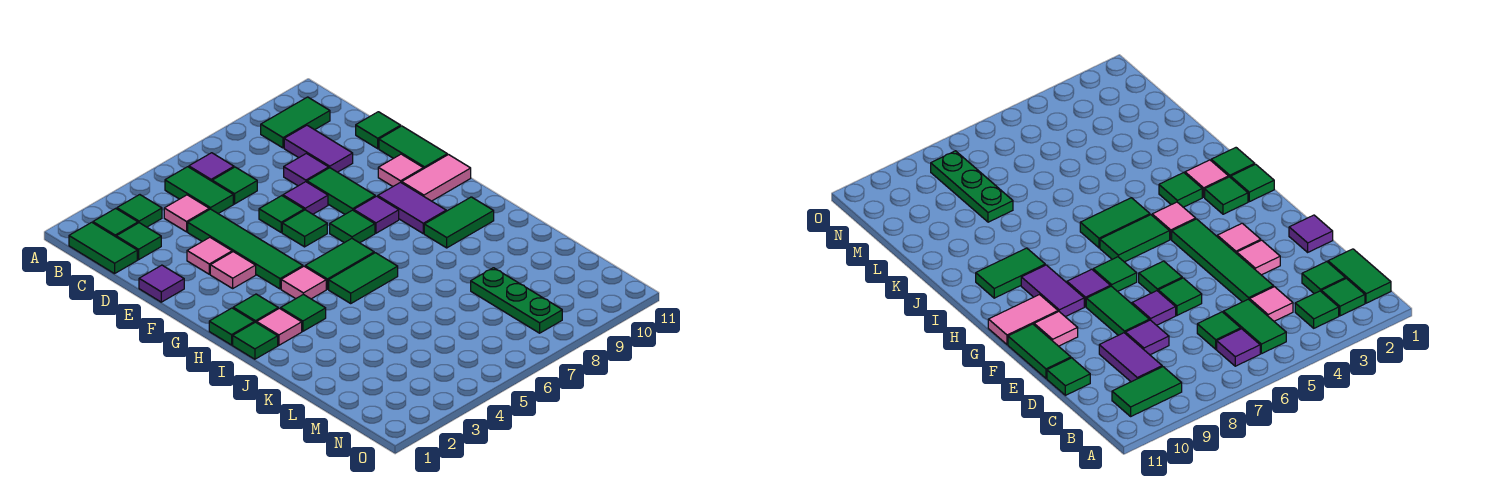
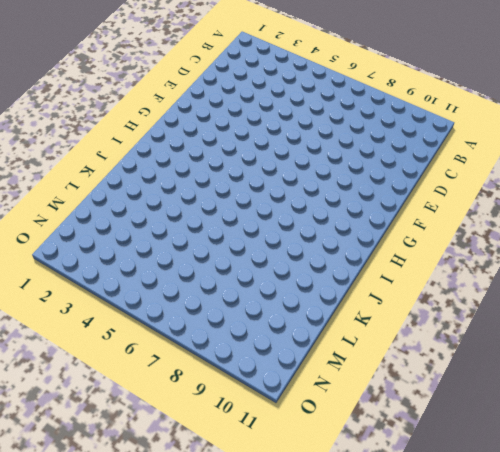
none -> green tile B1:C1 level 1
none -> green tile B2 level 1
none -> green tile B3 level 1
none -> green tile B5:C5 level 1

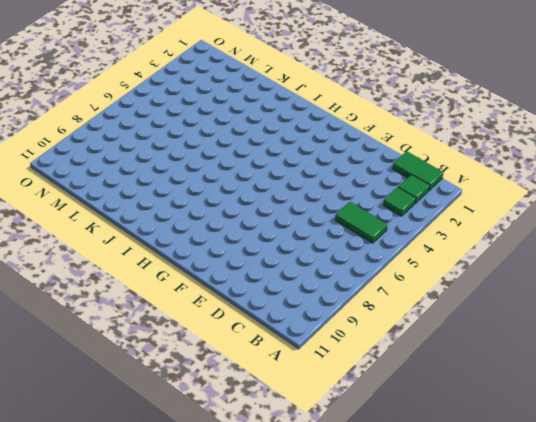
none -> purple tile B6 level 1
none -> green tile B9:B10 level 1
none -> green tile C2 level 1
none -> pink tile C4 level 1

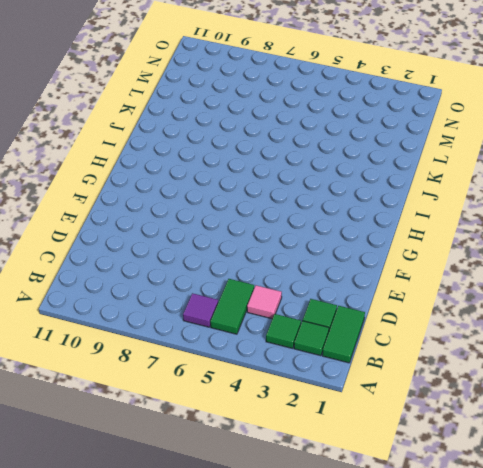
none -> green tile B9:B10 level 1
none -> green tile C6 level 1
none -> purple tile C9:D9 level 1
none -> green tile D4:G4 level 1

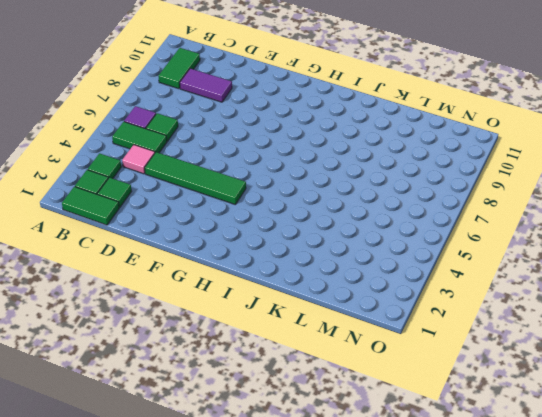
none -> purple tile D8 level 1
none -> green tile D11 level 1
none -> purple tile E1 level 1
none -> pink tile E3 level 1

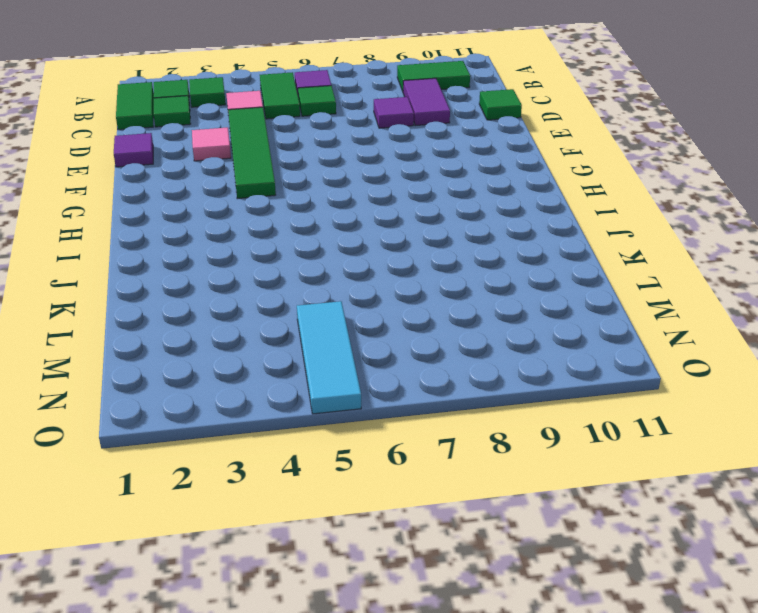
cyan tile M5:O5 level 1 -> none
none -> green tile E6 level 1
none -> purple tile E7 level 1
none -> green tile E8:F8 level 1
none -> green tile E11:F11 level 1

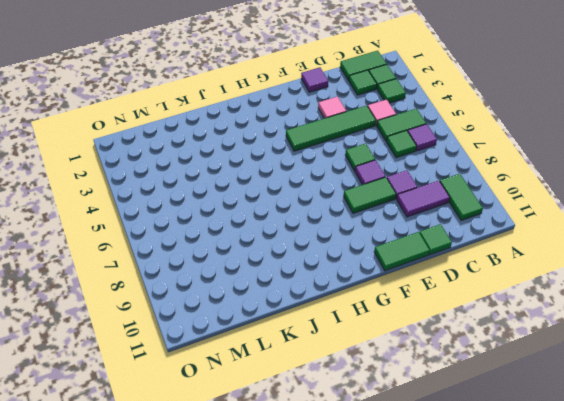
none -> pink tile F3 level 1
none -> green tile F6 level 1
none -> pink tile F10 level 1
none -> green tile G7 level 1

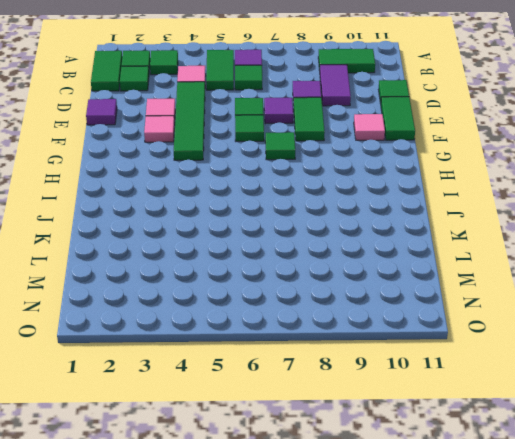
none -> purple tile G8 level 1
none -> purple tile G9:H9 level 1
none -> pink tile G10:G11 level 1
none -> green tile H1 level 1

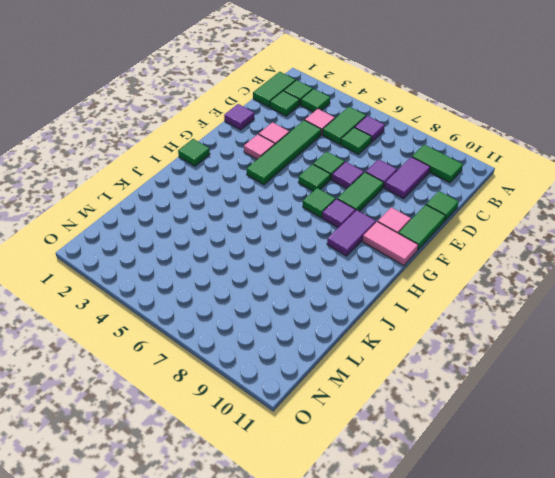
none -> green tile H2 level 1
none -> pink tile H4 level 1
none -> green tile H5:H6 level 1
none -> green tile I1 level 1

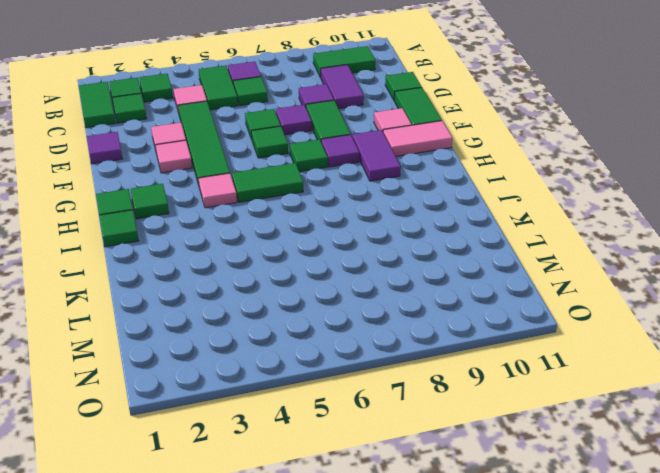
none -> pink tile I2 level 1
none -> green tile I3 level 1
none -> green tile I5:I6 level 1
none -> green tile I9:I10 level 1

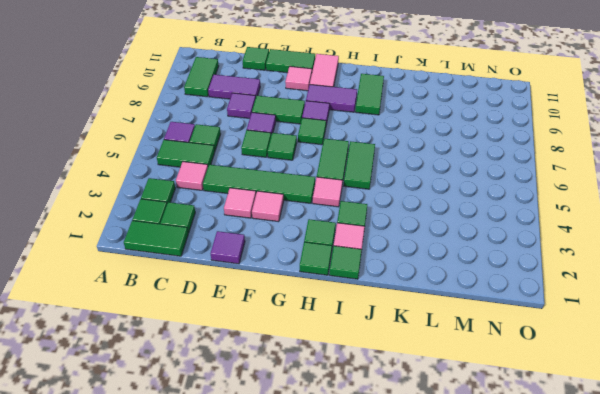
none -> green plate L8:N8 level 1

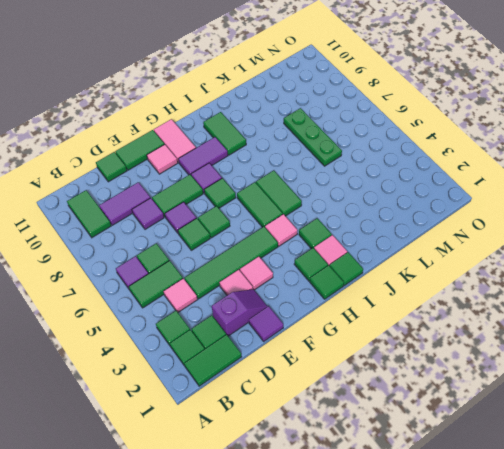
purple slope D2:E2 level 1 top D -> none
green plate L6:L8 level 1 -> green plate L8:N8 level 1

